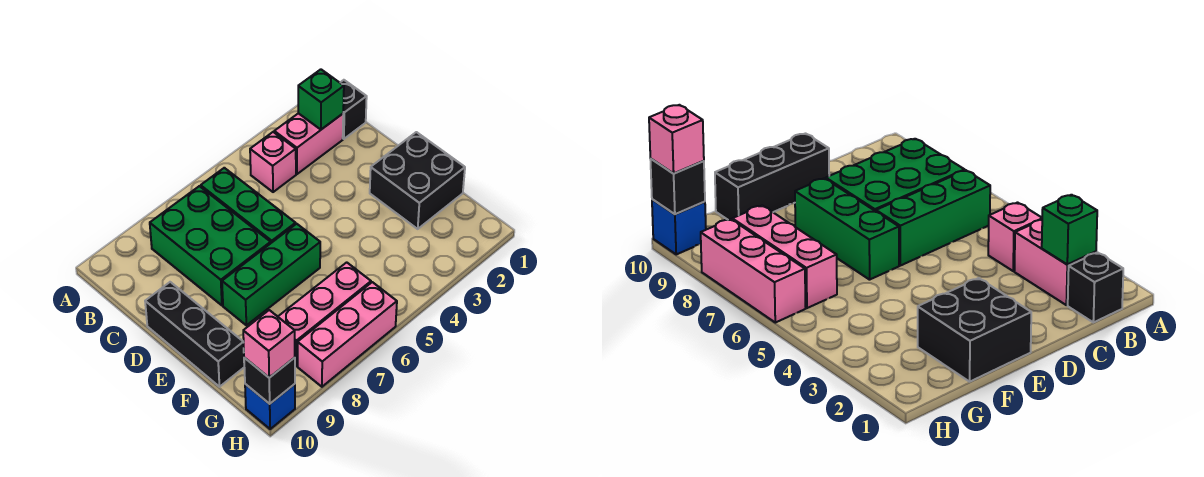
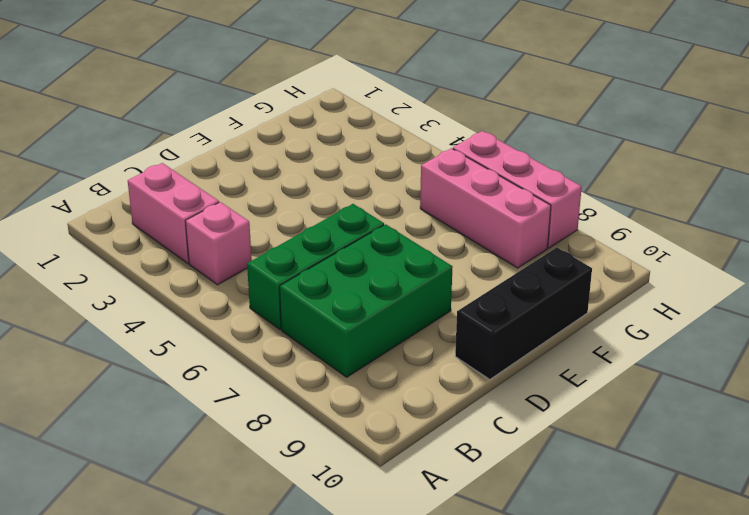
none -> black brick B1 level 1
none -> black brick E1:F2 level 1
none -> green brick E6:E8 level 1

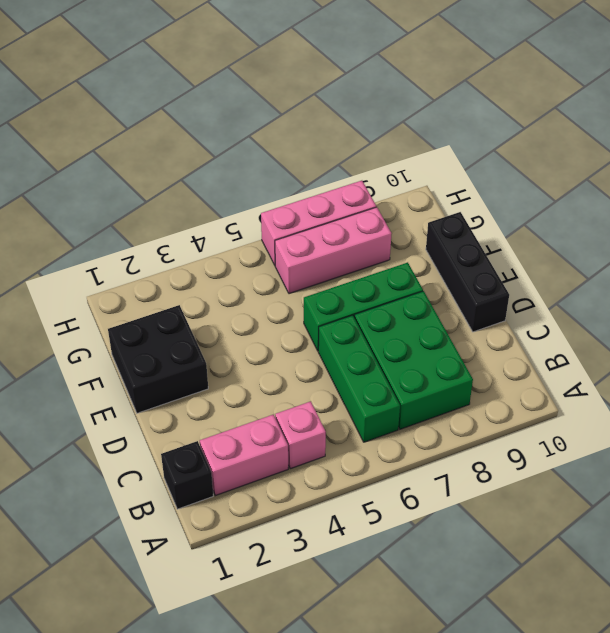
none -> blue brick H10 level 1
none -> green brick B2 level 2
none -> black brick H10 level 2

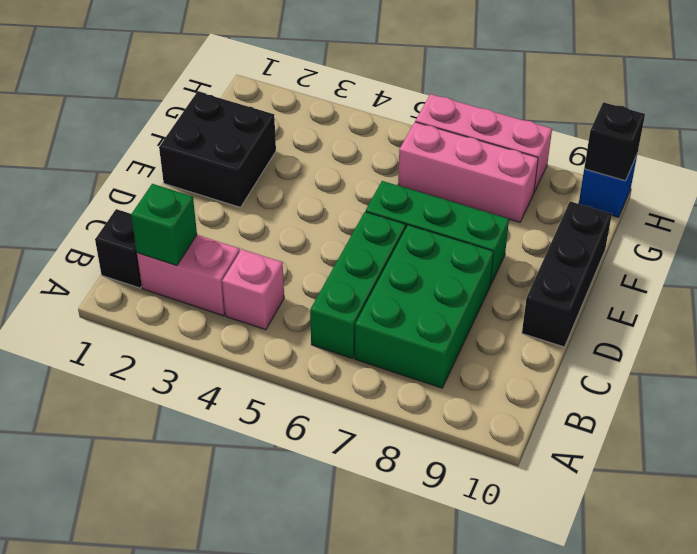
none -> pink brick H10 level 3

